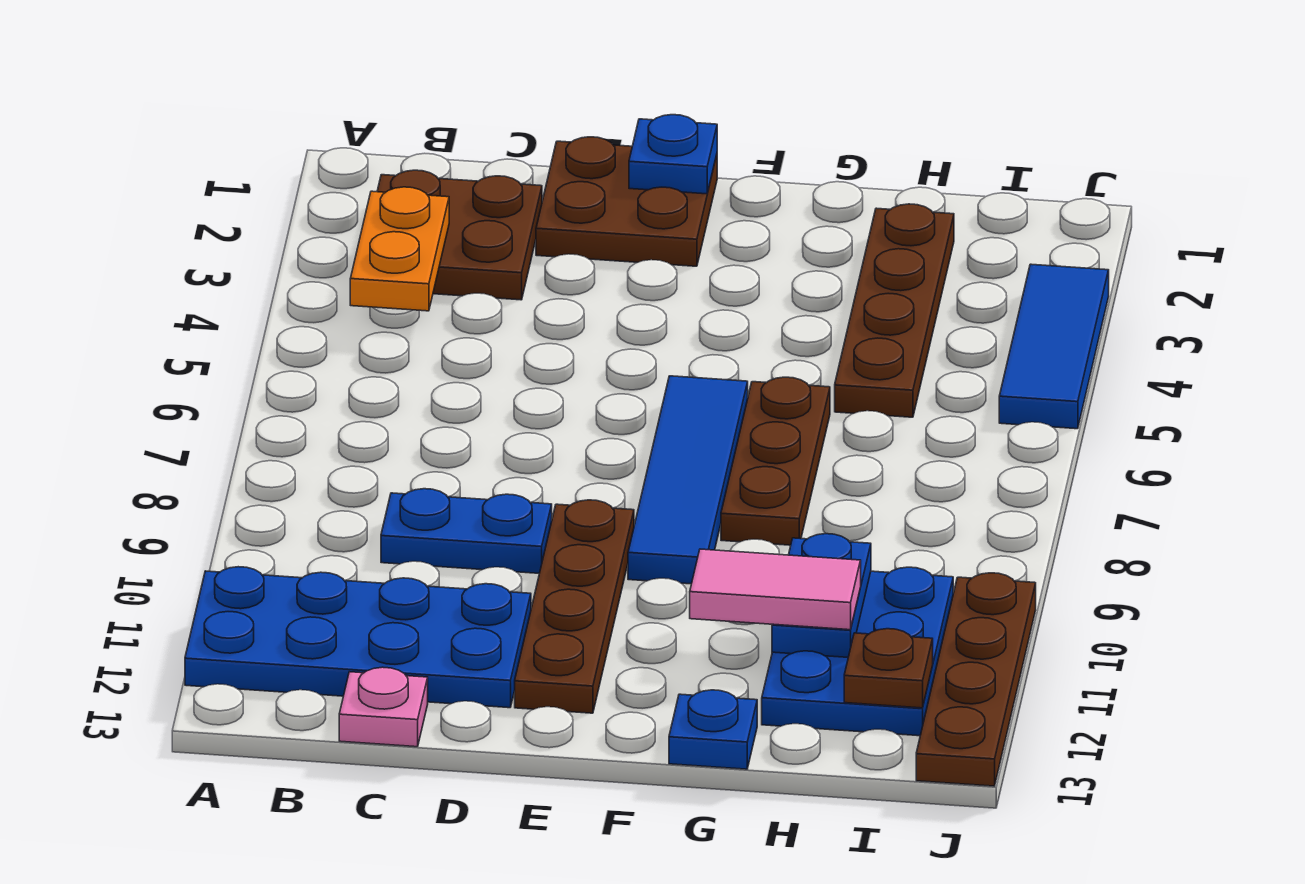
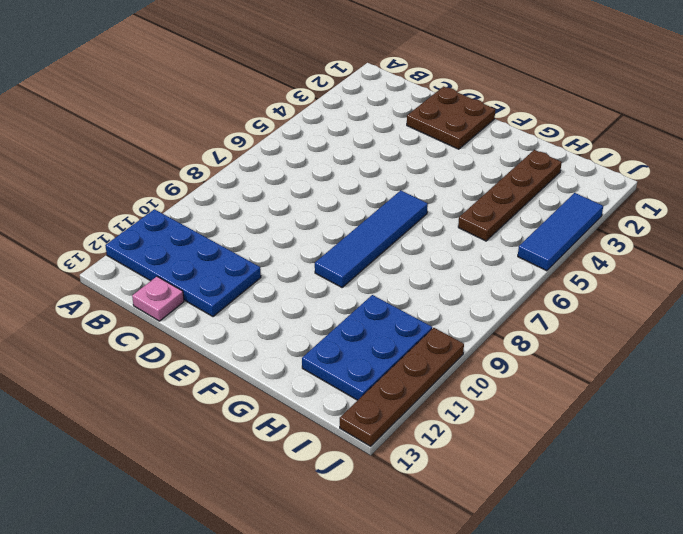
none -> brown plate B2:C3 level 1
none -> blue plate C9:D9 level 1
none -> brown plate E9:E12 level 1

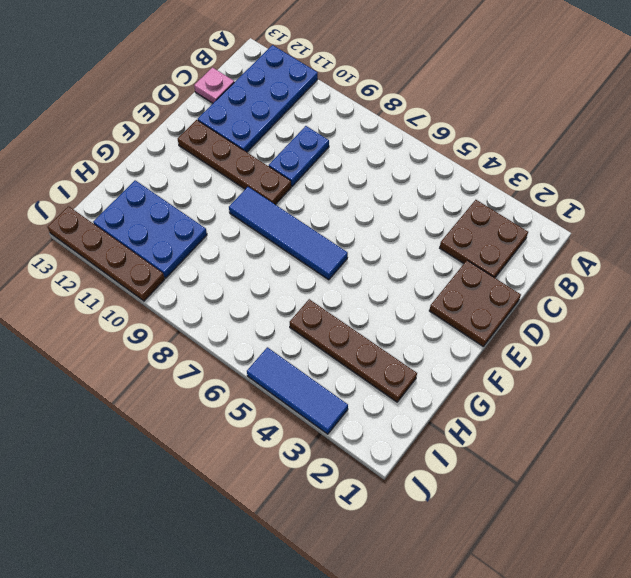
none -> brown plate G6:G8 level 1
none -> blue plate G13 level 1
none -> orange plate B3:B4 level 2

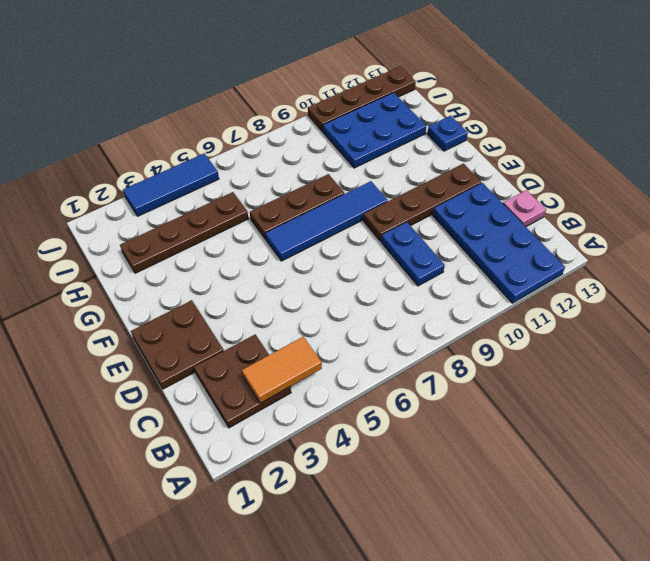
orange tile B3:B4 level 2 -> orange plate B3:B4 level 2
none -> blue plate E1 level 2
none -> blue plate H10:H11 level 2
none -> brown plate I12 level 2

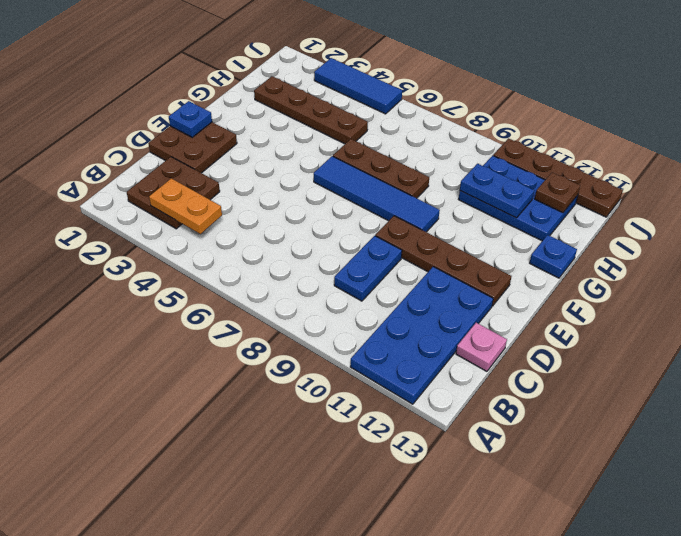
none -> pink tile G11:H11 level 3

